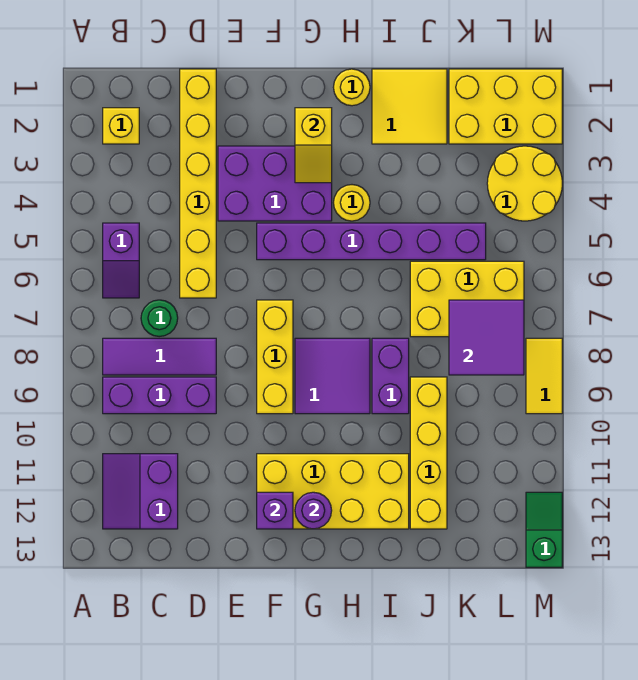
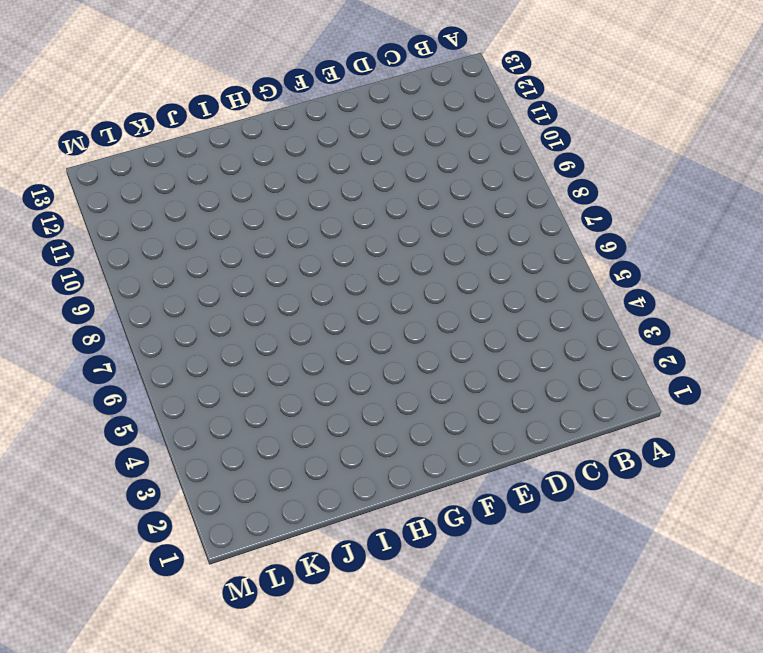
none -> yellow brick B2 level 1
none -> purple slope B5:B6 level 1 top 5
none -> purple tile B8:D8 level 1

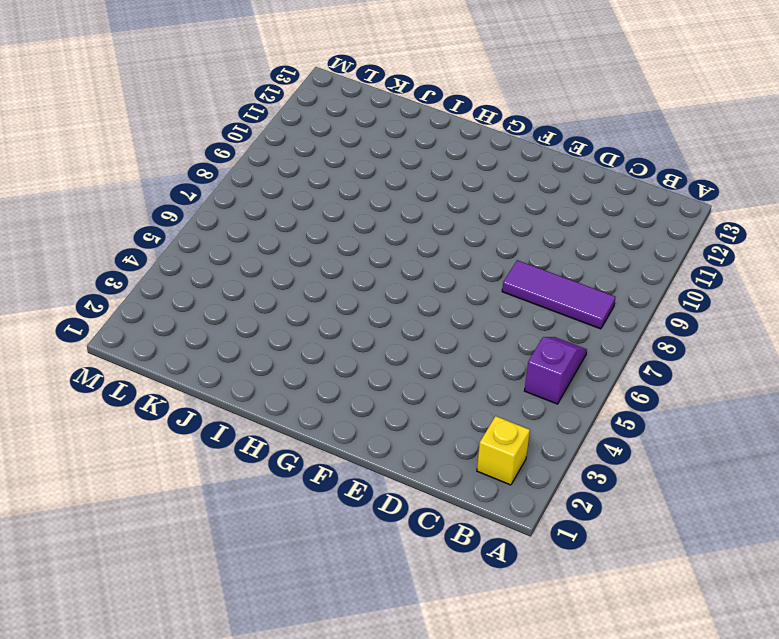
none -> purple brick B9:D9 level 1
none -> purple slope B11:C12 level 1 top C
none -> green round brick C7 level 1

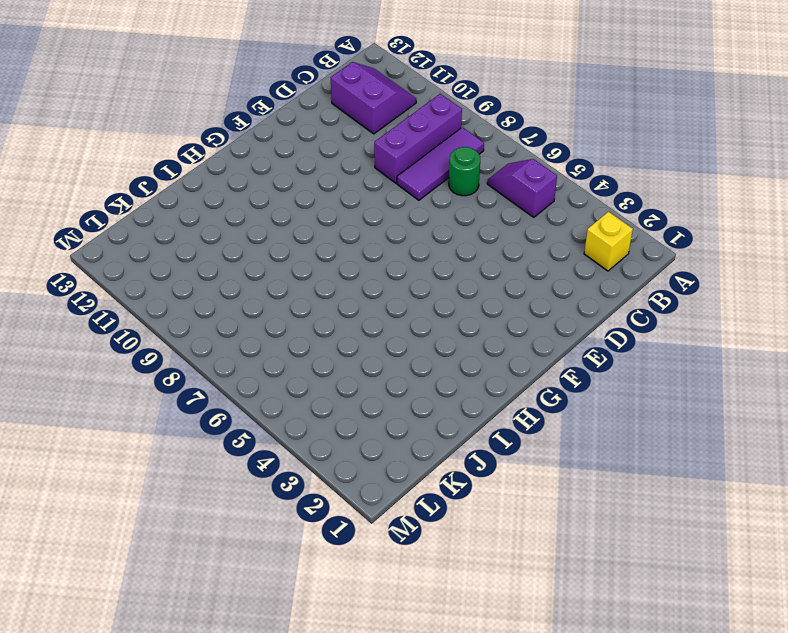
none -> yellow brick D1:D6 level 1
none -> purple brick E3:G4 level 1
none -> purple brick F5:K5 level 1

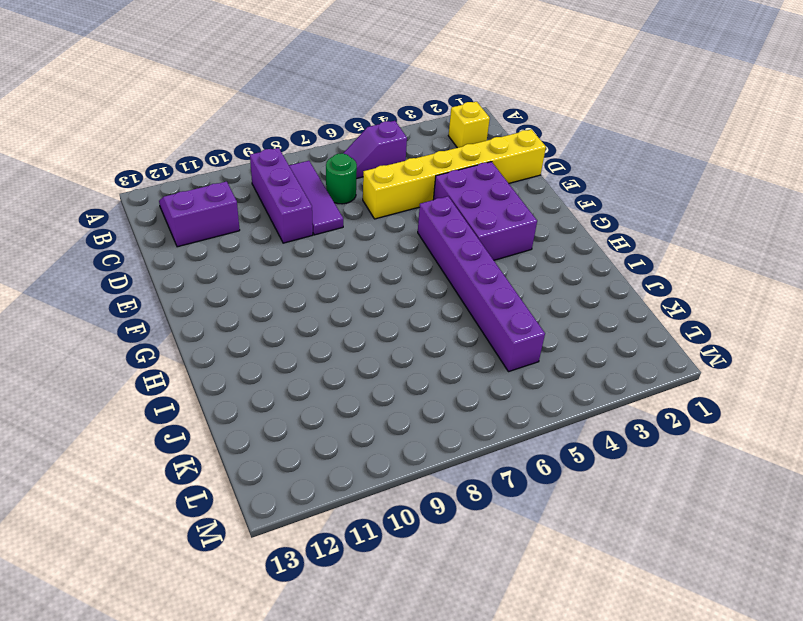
none -> yellow brick F7:F9 level 1
none -> yellow brick F11:I12 level 1
none -> purple tile G8:H9 level 1

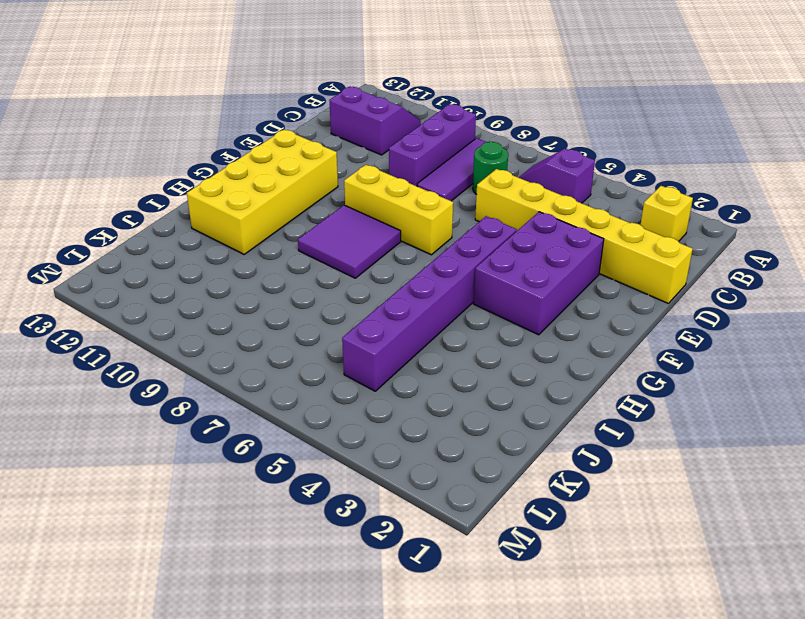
none -> yellow round brick H1 level 1
none -> yellow round brick H4 level 1
none -> yellow tile I1:J2 level 1

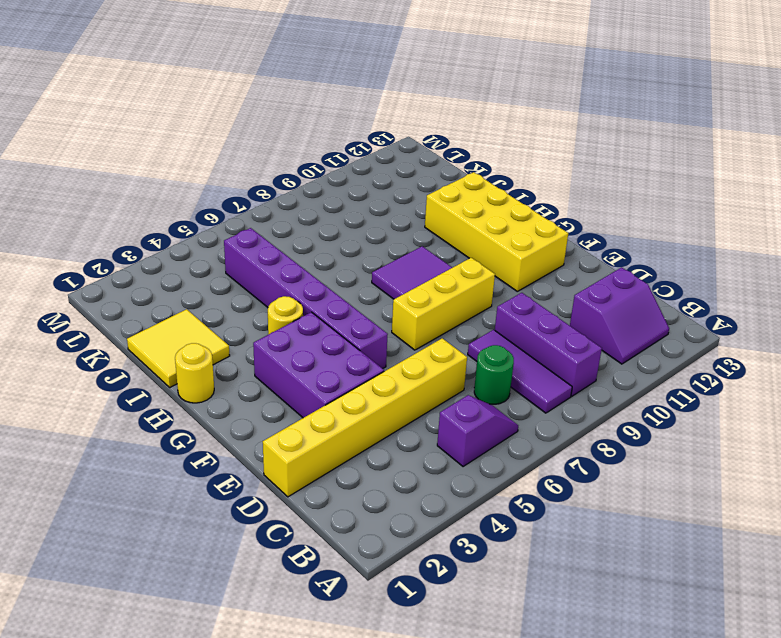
none -> yellow brick B2 level 1
none -> purple brick I8:I9 level 1
none -> yellow brick J6:L7 level 1

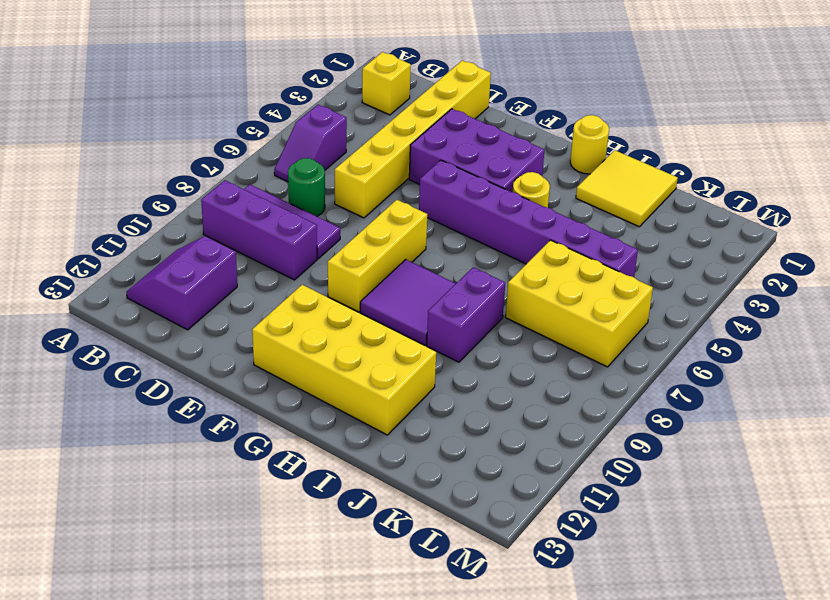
none -> yellow brick J9:J12 level 1
none -> yellow brick K1:M2 level 1
none -> yellow round brick L3:M4 level 1

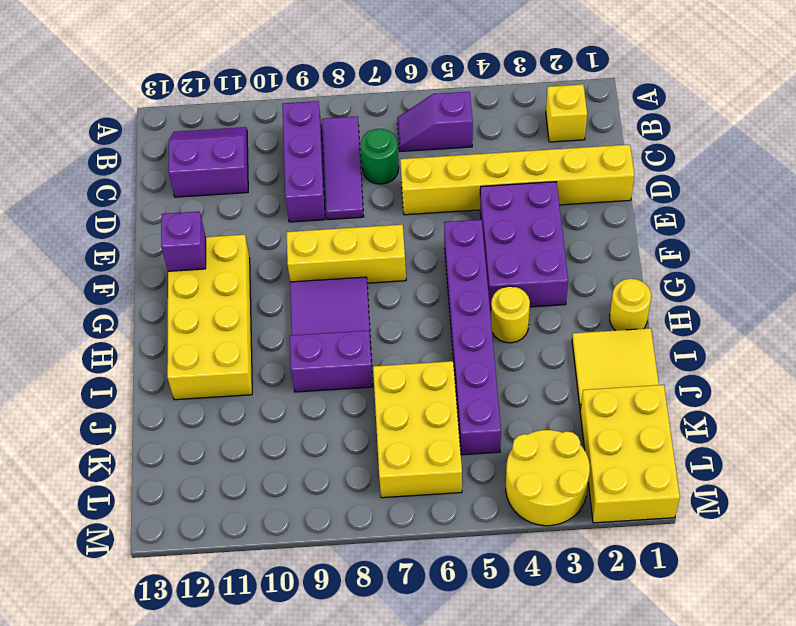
none -> yellow brick J9:J12 level 1
none -> yellow tile M8:M9 level 1
none -> green slope M12:M13 level 1 top 13

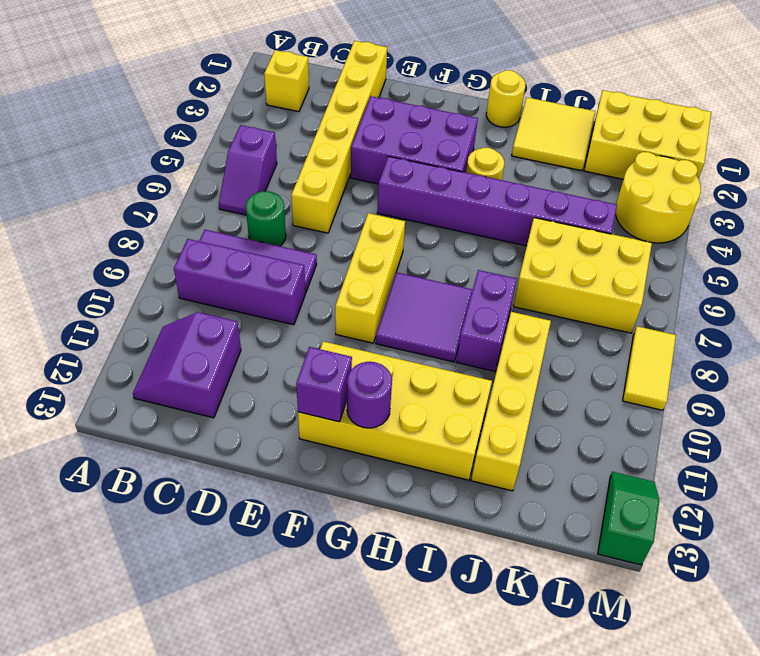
none -> yellow slope G2:G3 level 2 top 2
none -> purple tile K7:L8 level 2

